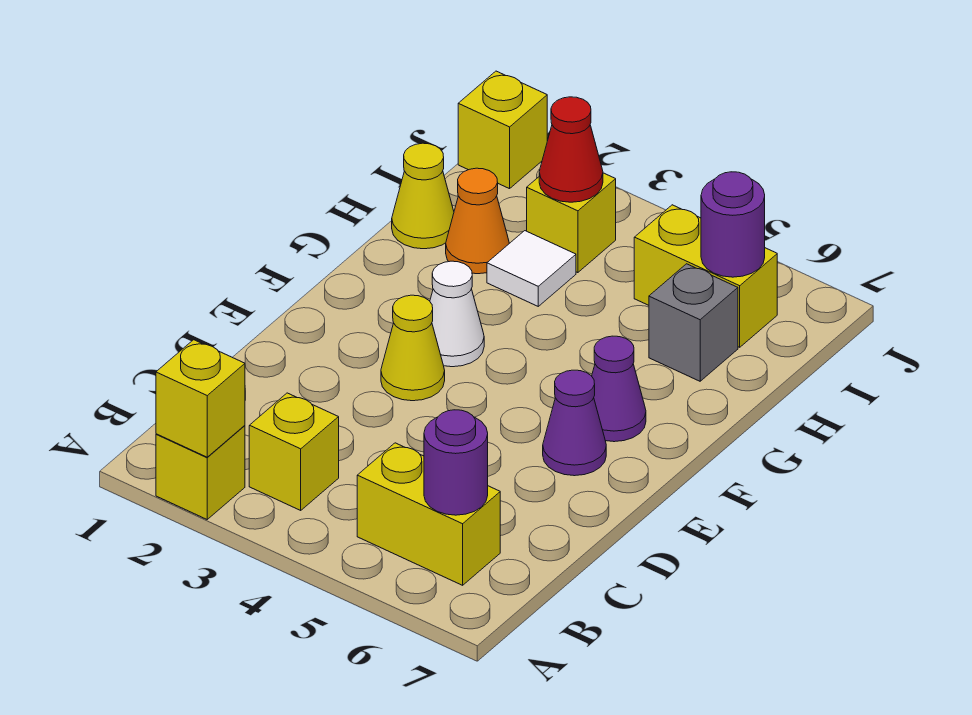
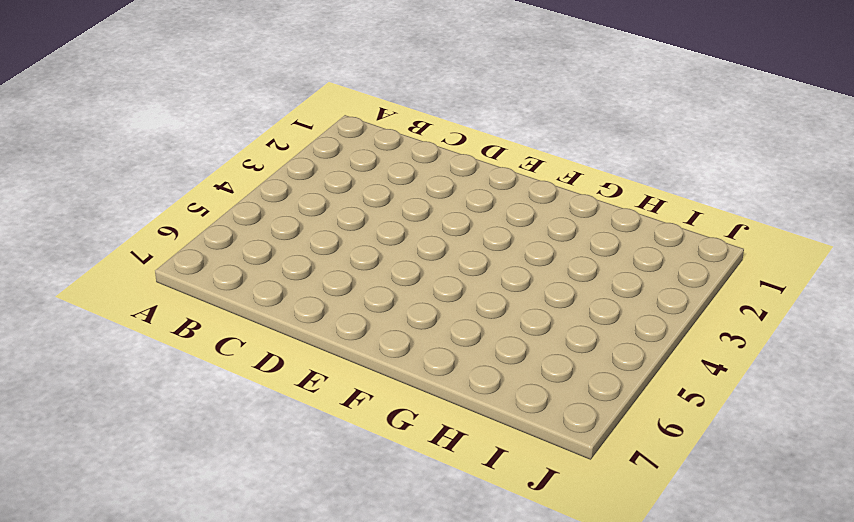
none -> yellow brick A2 level 1
none -> yellow brick B3 level 1
none -> yellow brick B5:B6 level 1

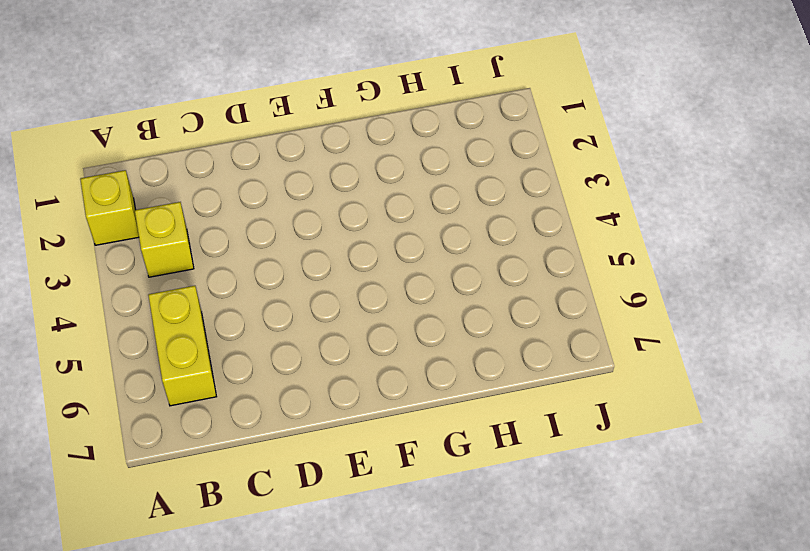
none -> yellow cone E3 level 1
none -> purple cone E6 level 1
none -> white cone F3 level 1

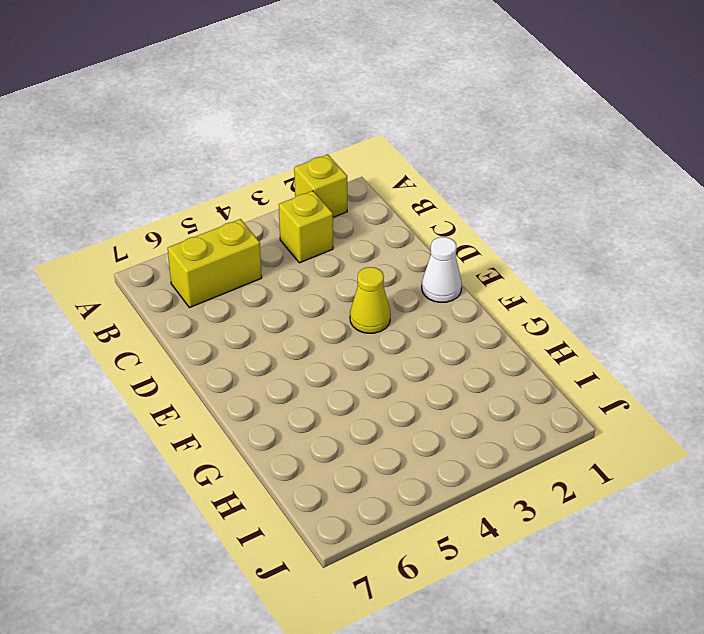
white cone E1 level 1 -> white cone F3 level 1
none -> purple cone E6 level 1
none -> purple cone F6 level 1
none -> yellow cone H1 level 1

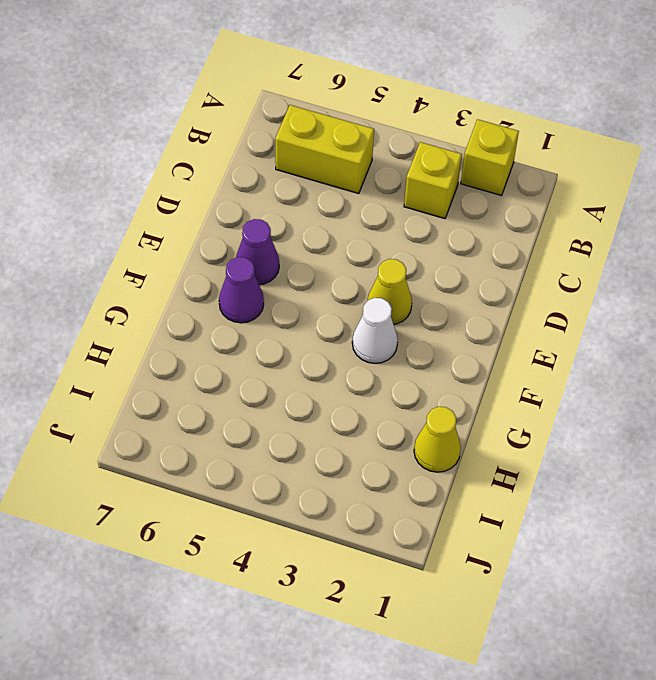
none -> orange cone H2 level 1
none -> white tile H3 level 1
none -> grey brick H6 level 1

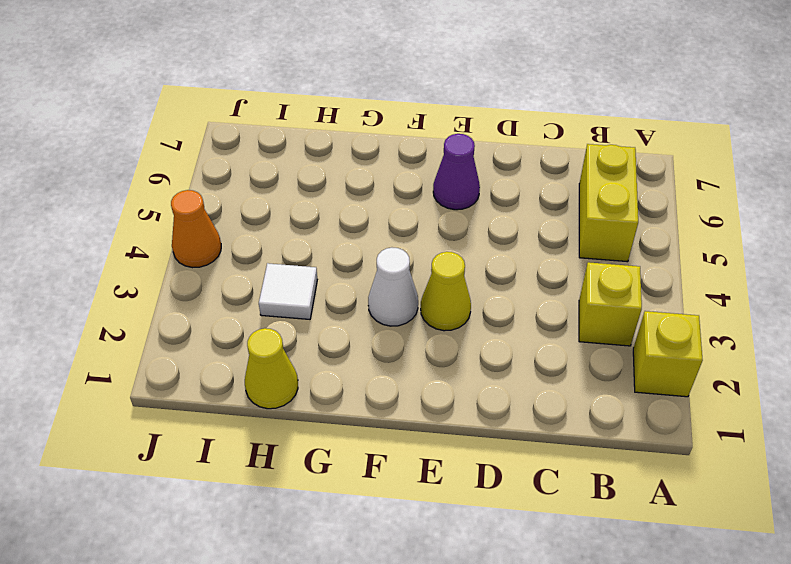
orange cone J4 level 1 -> orange cone H2 level 1
none -> purple cone F6 level 1
none -> grey brick H6 level 1
none -> yellow brick I3 level 1

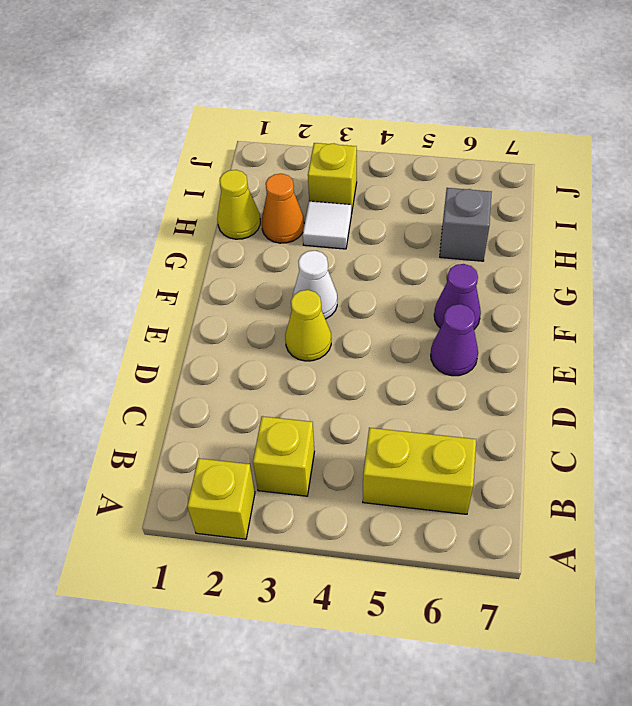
none -> yellow brick I5:I6 level 1
none -> yellow brick J1 level 1
none -> yellow brick A2 level 2

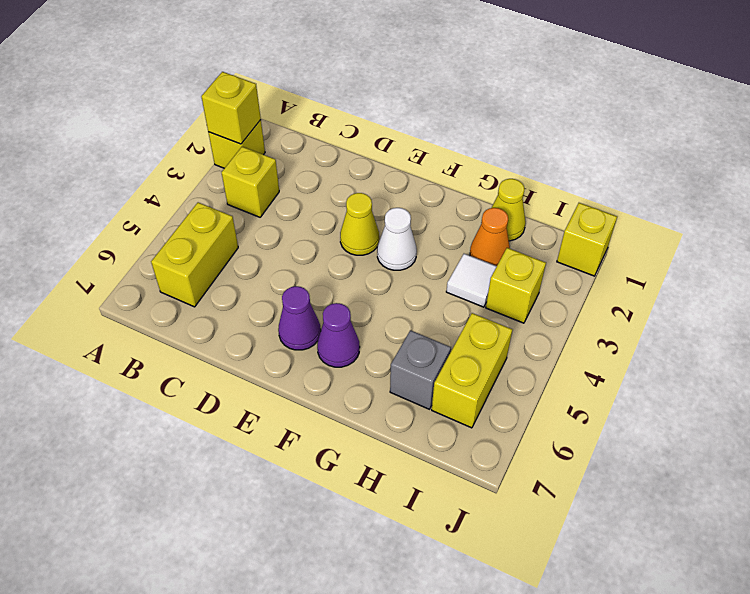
none -> purple round brick B6 level 2
none -> red cone I3 level 2
none -> purple round brick I6 level 2

